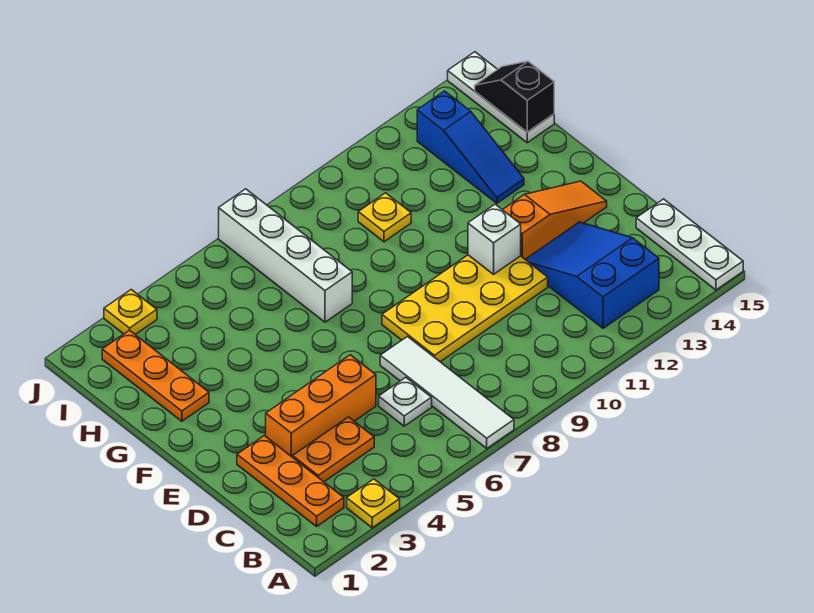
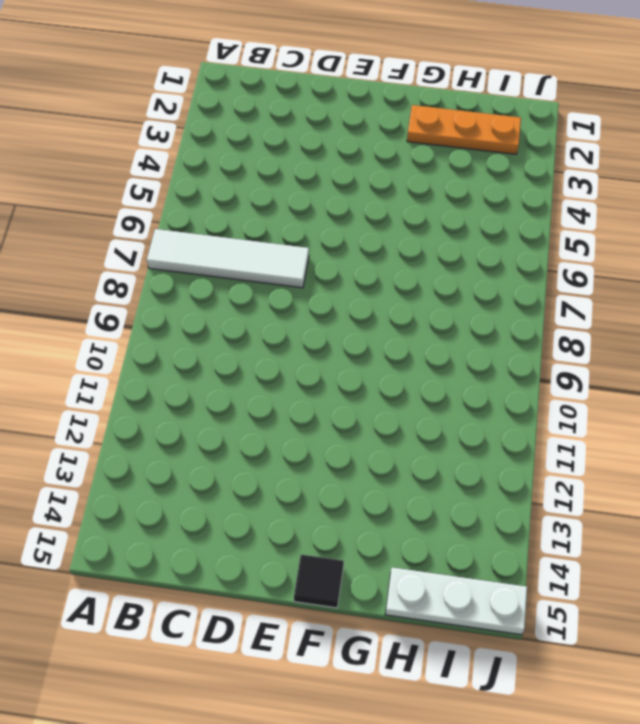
black tile F15 level 1 -> none
none -> yellow plate A3 level 1
none -> white plate A15:C15 level 1
none -> orange plate B2:D2 level 1

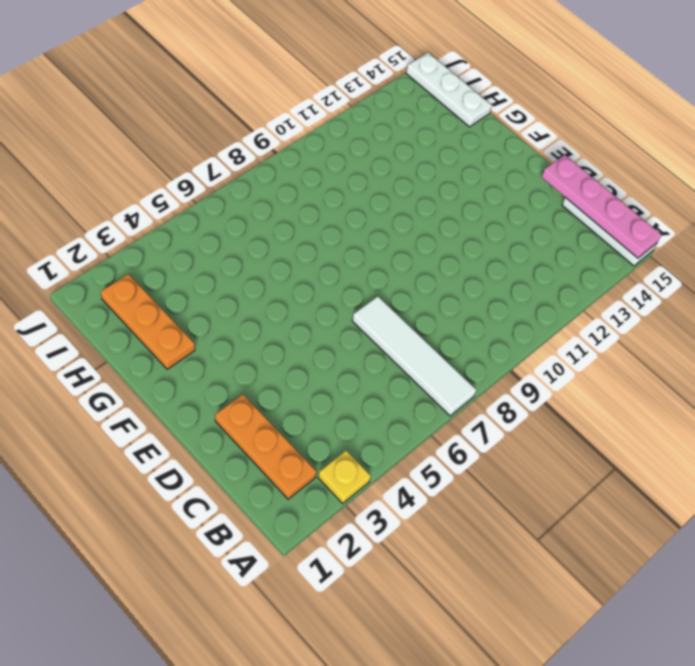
pink plate A15:D15 level 2 -> none
none -> blue slope B12:D13 level 1 top B
none -> orange plate C3:C4 level 1
none -> white plate C6 level 1

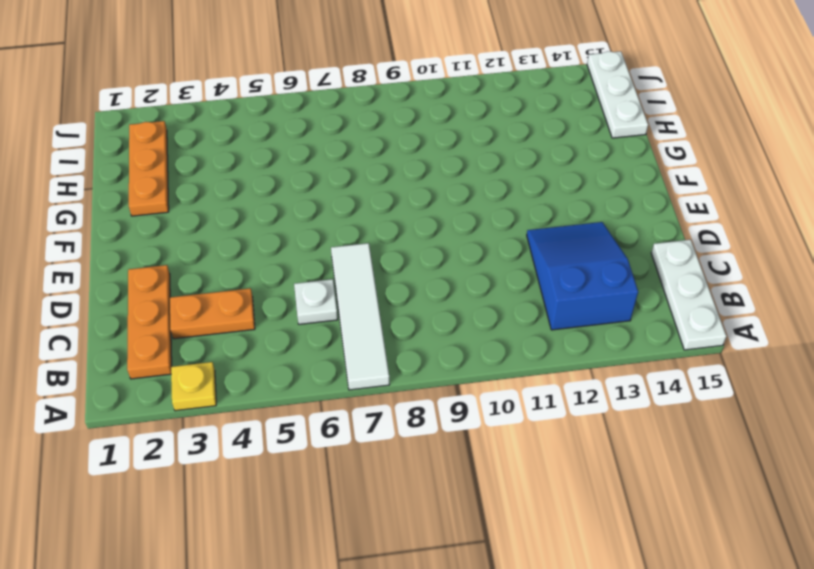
none -> orange brick D3:D5 level 1
none -> yellow plate D8:E11 level 1
none -> orange slope E12:E14 level 1 top 12

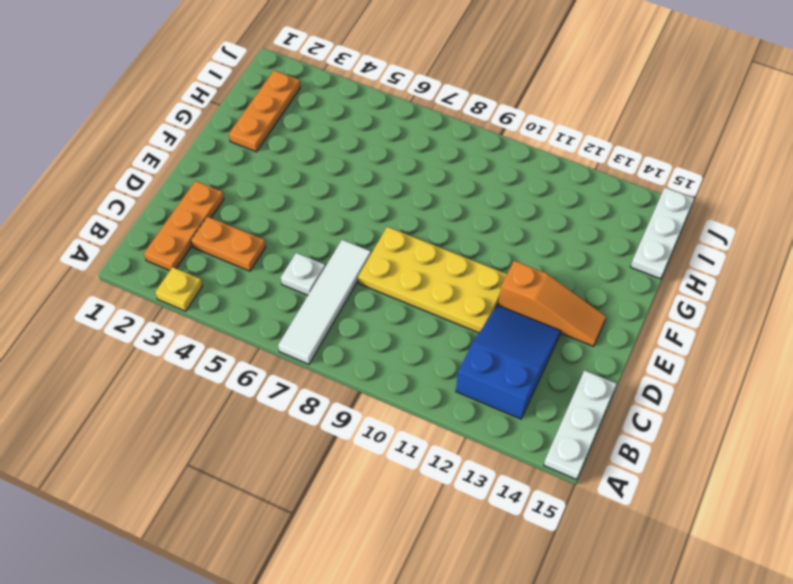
none -> orange brick D3:D5 level 1
none -> white brick G7:J7 level 1
none -> blue slope G13:I13 level 1 top I

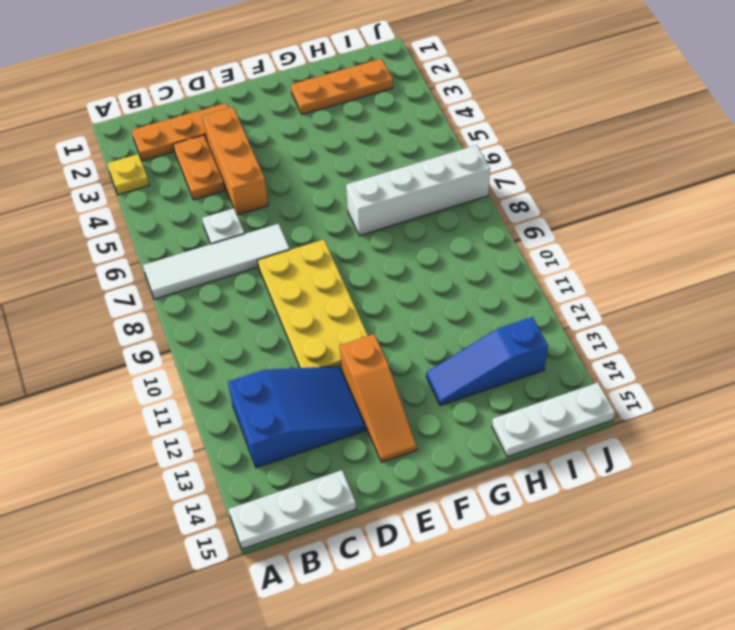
none -> yellow plate H10 level 1
none -> yellow plate J3 level 1
none -> white brick E11 level 2

